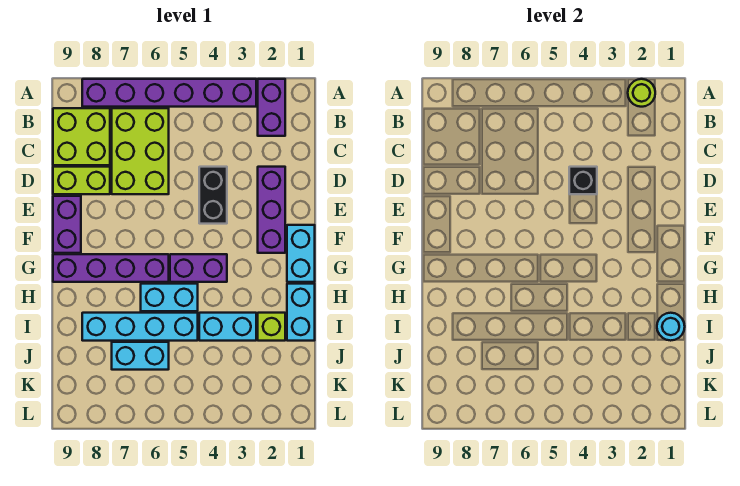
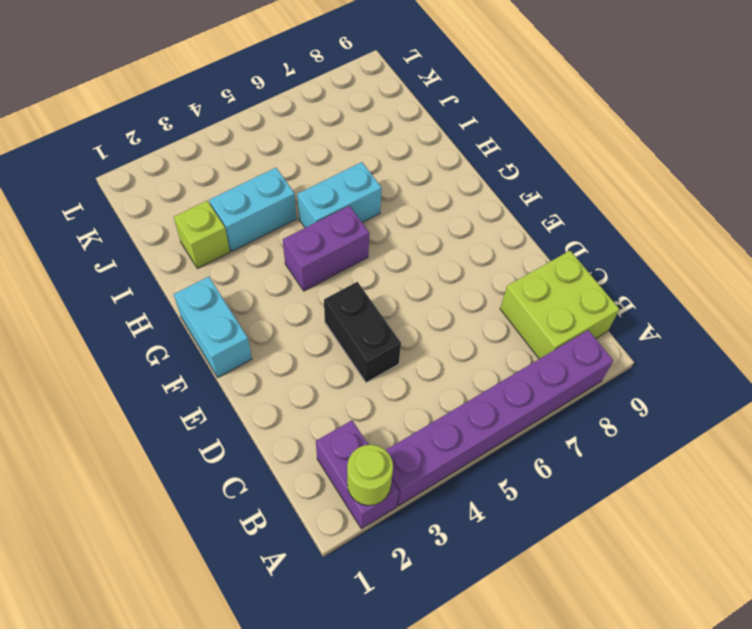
none -> lime brick B6:D7 level 1
none -> purple brick D2:F2 level 1
none -> lime brick D8:D9 level 1

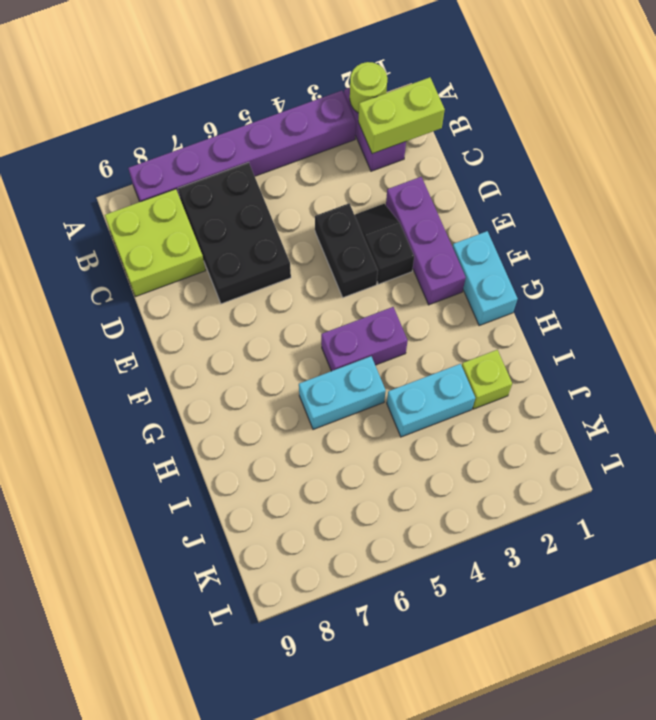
lime brick B1:B2 level 2 -> lime brick D8:D9 level 1
black brick B6:D7 level 1 -> lime brick B6:D7 level 1
black slope D3:E3 level 1 top E -> none
none -> purple brick E9:F9 level 1
none -> purple brick G6:G9 level 1
none -> cyan brick H1:I1 level 1

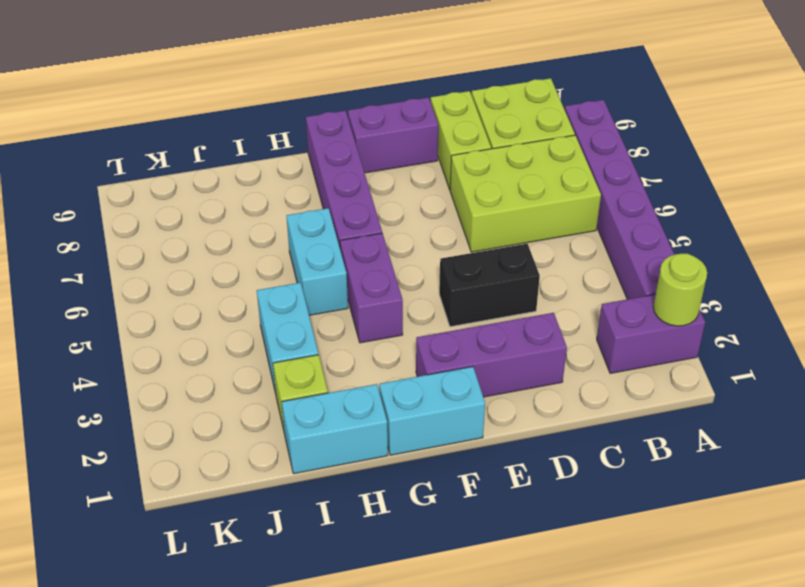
none -> cyan brick I5:I8 level 1
none -> cyan brick J6:J7 level 1
none -> black brick D4 level 2

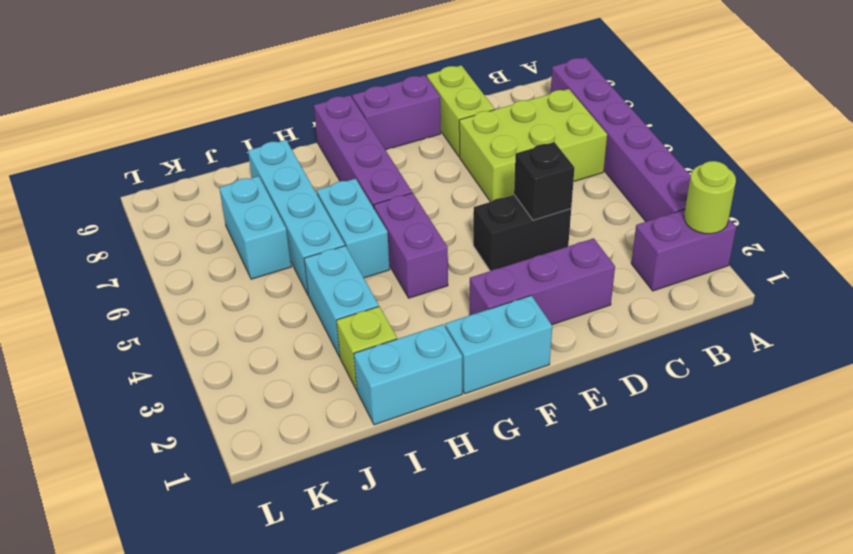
none -> lime brick B8:C9 level 1
none -> cyan round brick I1 level 2

